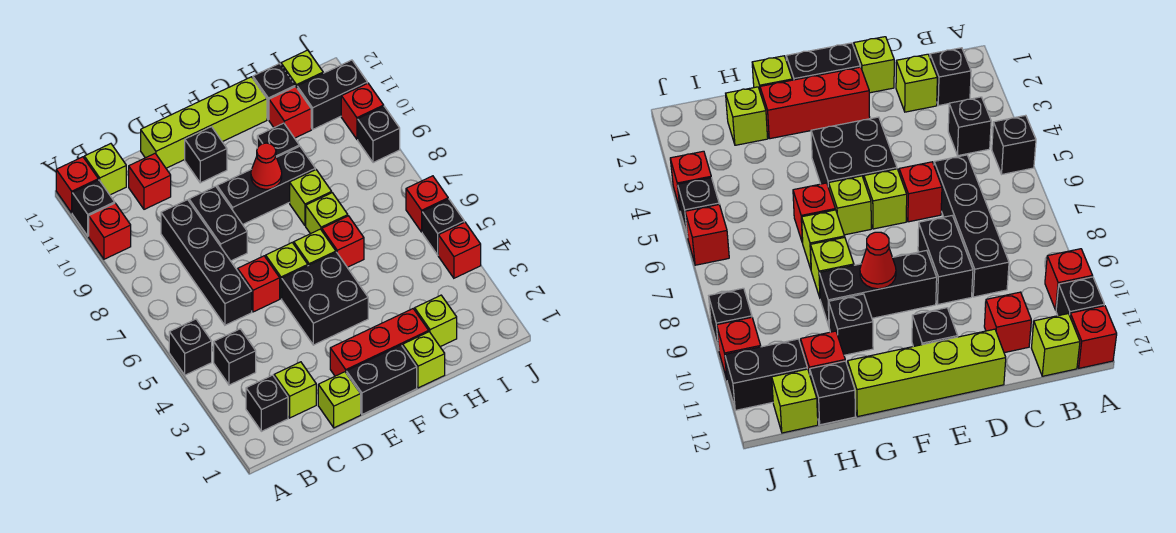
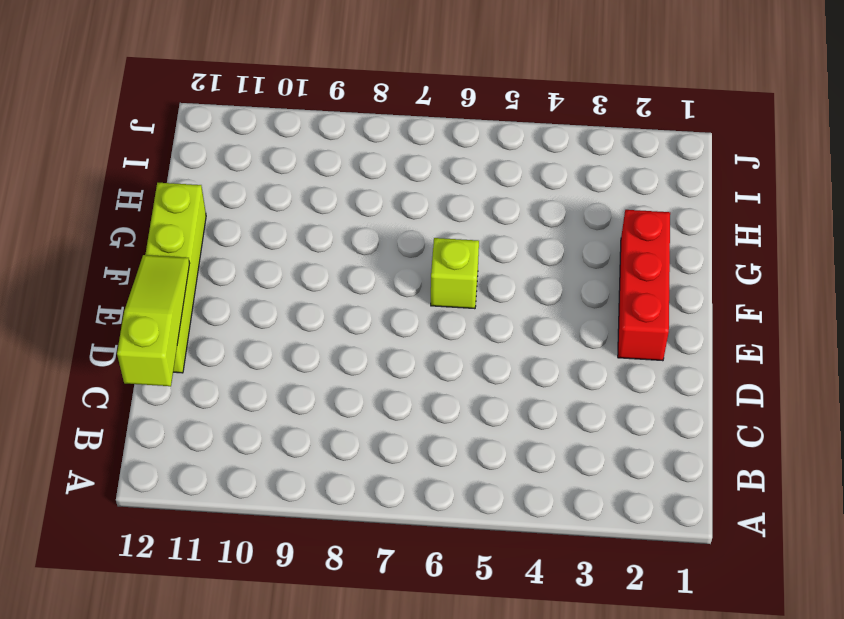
lime slope C12:E12 level 2 top C -> none
none -> black brick A5 level 1
none -> red brick A10 level 1
none -> black brick A11 level 1
none -> red brick A12 level 1

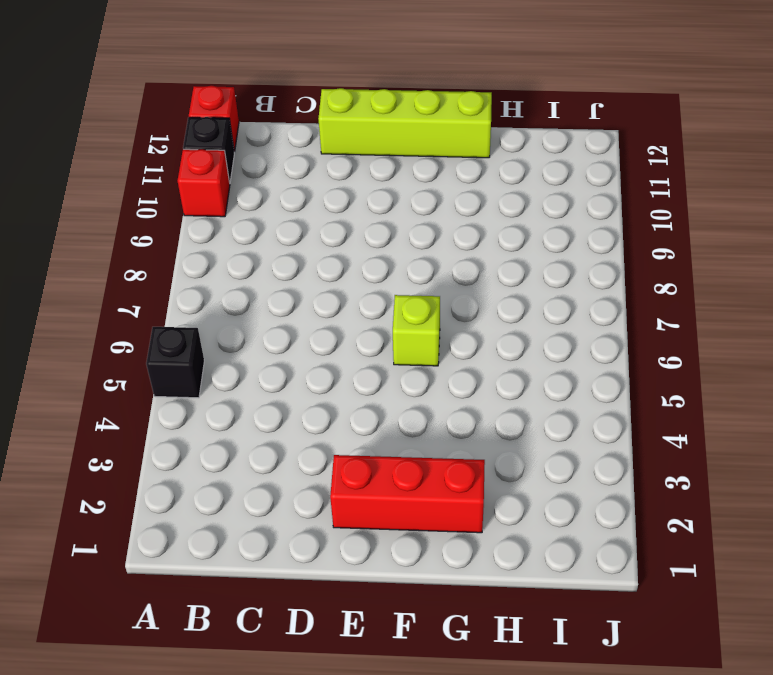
none -> black brick B2 level 1
none -> black brick B4 level 1
none -> lime brick B12 level 1
none -> lime brick C2 level 1

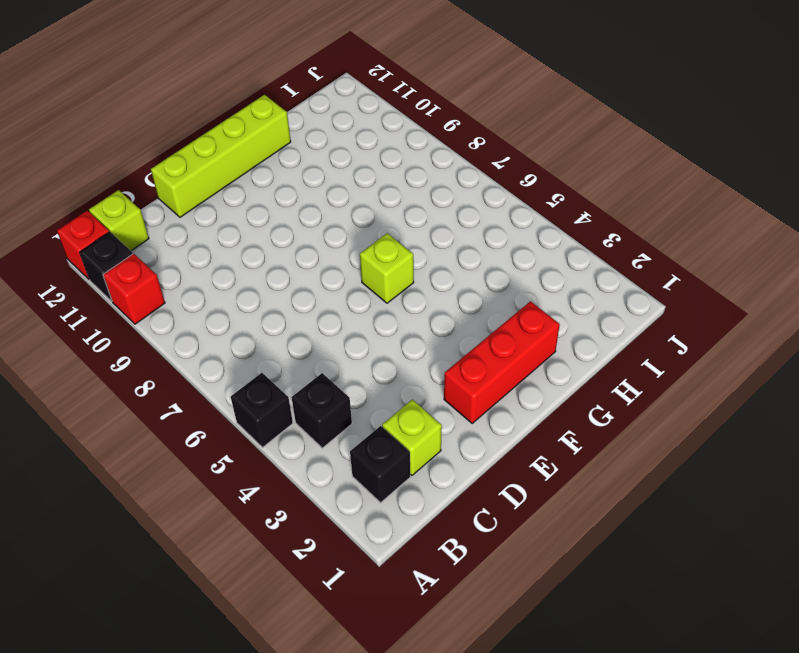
none -> black brick C6:C9 level 1
none -> red brick C11 level 1
none -> lime brick D1 level 1
none -> red brick D6 level 1

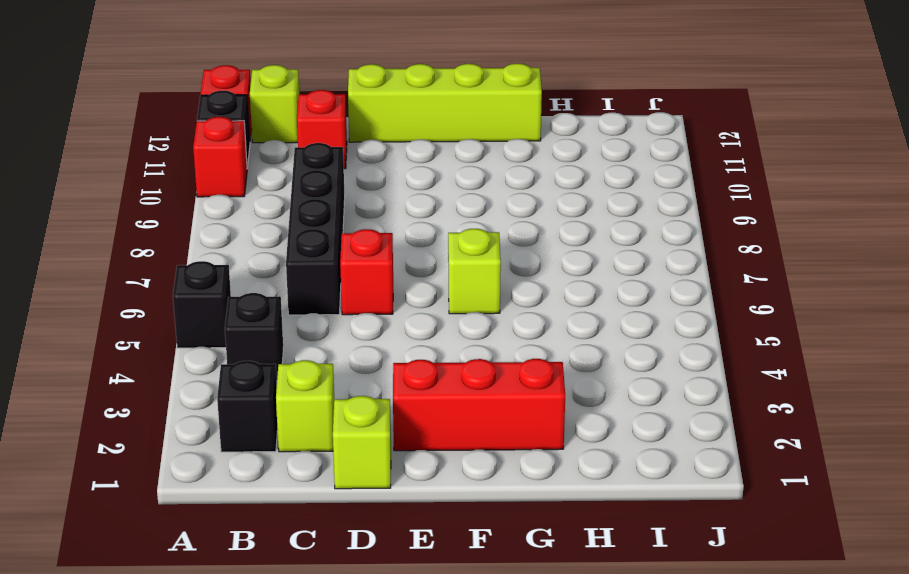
none -> black brick D8:D9 level 1
none -> black brick E1:F1 level 1
none -> black brick E4:F5 level 1
none -> lime brick E6 level 1

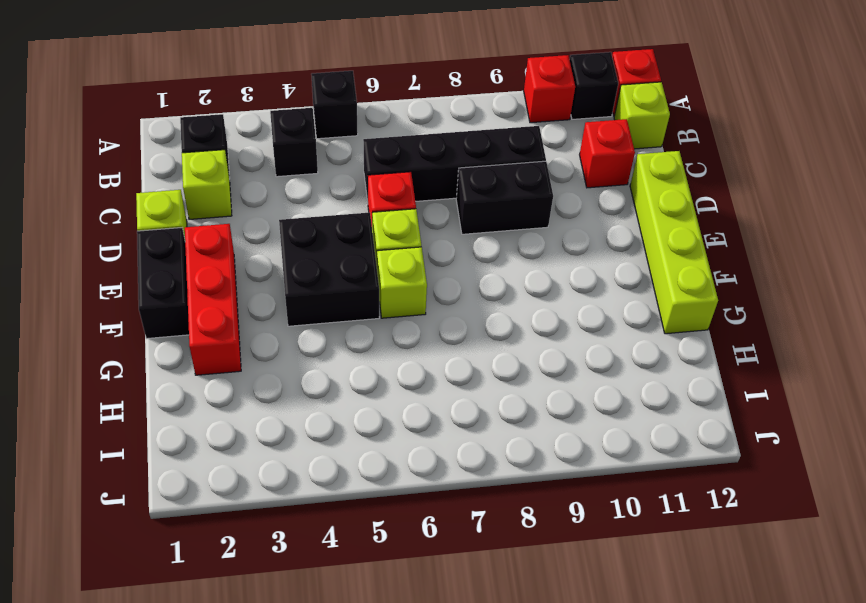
none -> black brick E9:G9 level 1
none -> black brick E11 level 1
none -> lime brick G1 level 1
none -> red brick G6 level 1

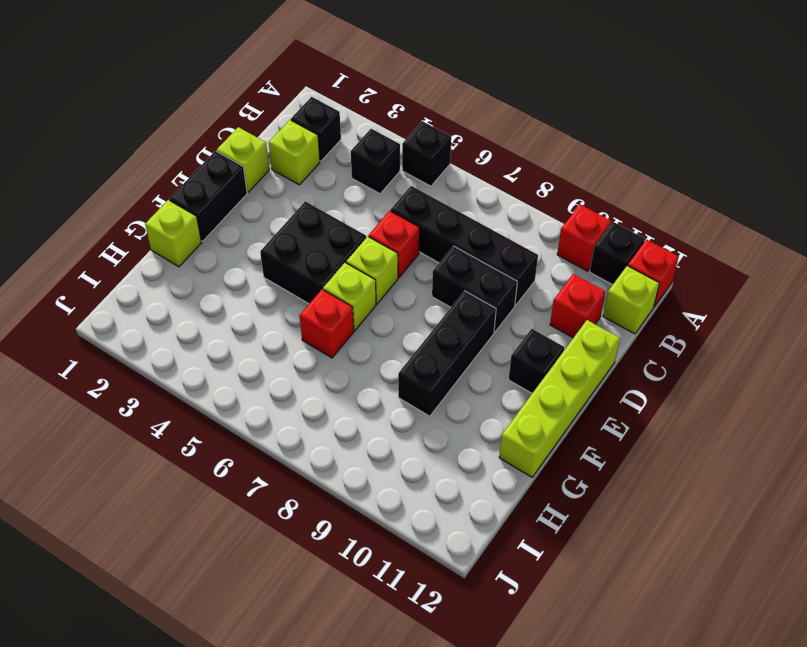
none -> red brick E2:G2 level 1
none -> lime brick G7 level 1
none -> lime brick G8 level 1
none -> black brick G10 level 1

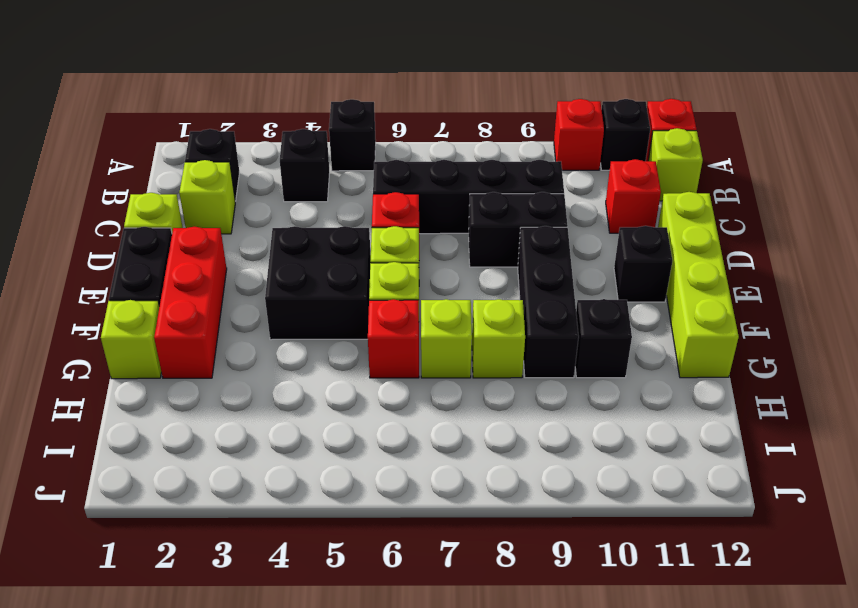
none -> lime brick H2 level 1
none -> red brick H11 level 1
none -> black brick H12 level 1
none -> black brick I11:J11 level 1

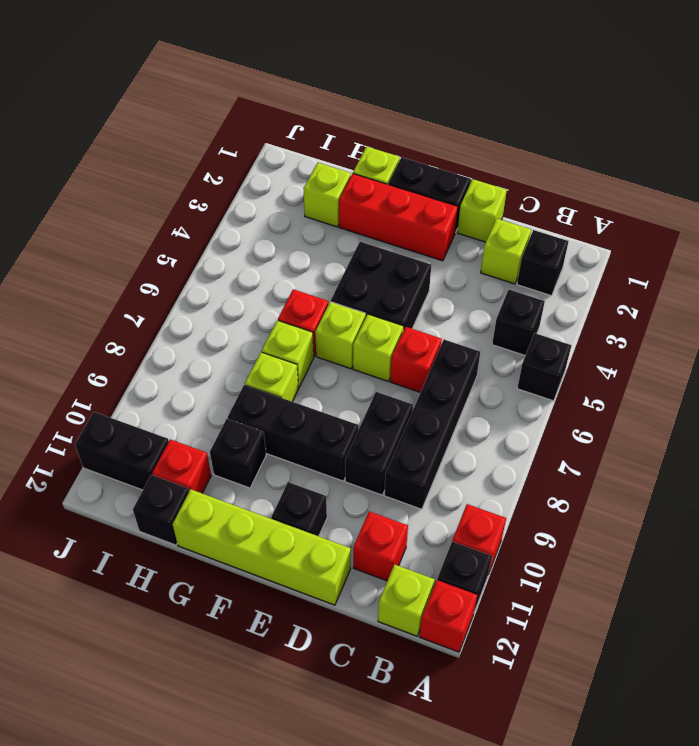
none -> lime brick I12 level 1
none -> red brick J4 level 1
none -> black brick J5 level 1
none -> red brick J6 level 1

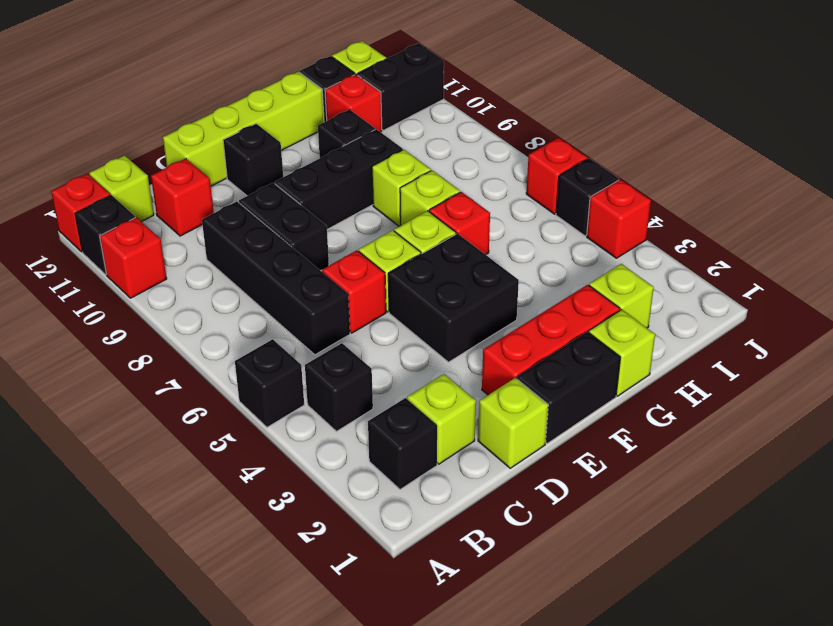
none -> black brick J9 level 1
none -> red brick J10 level 1
none -> red cone F9 level 2

